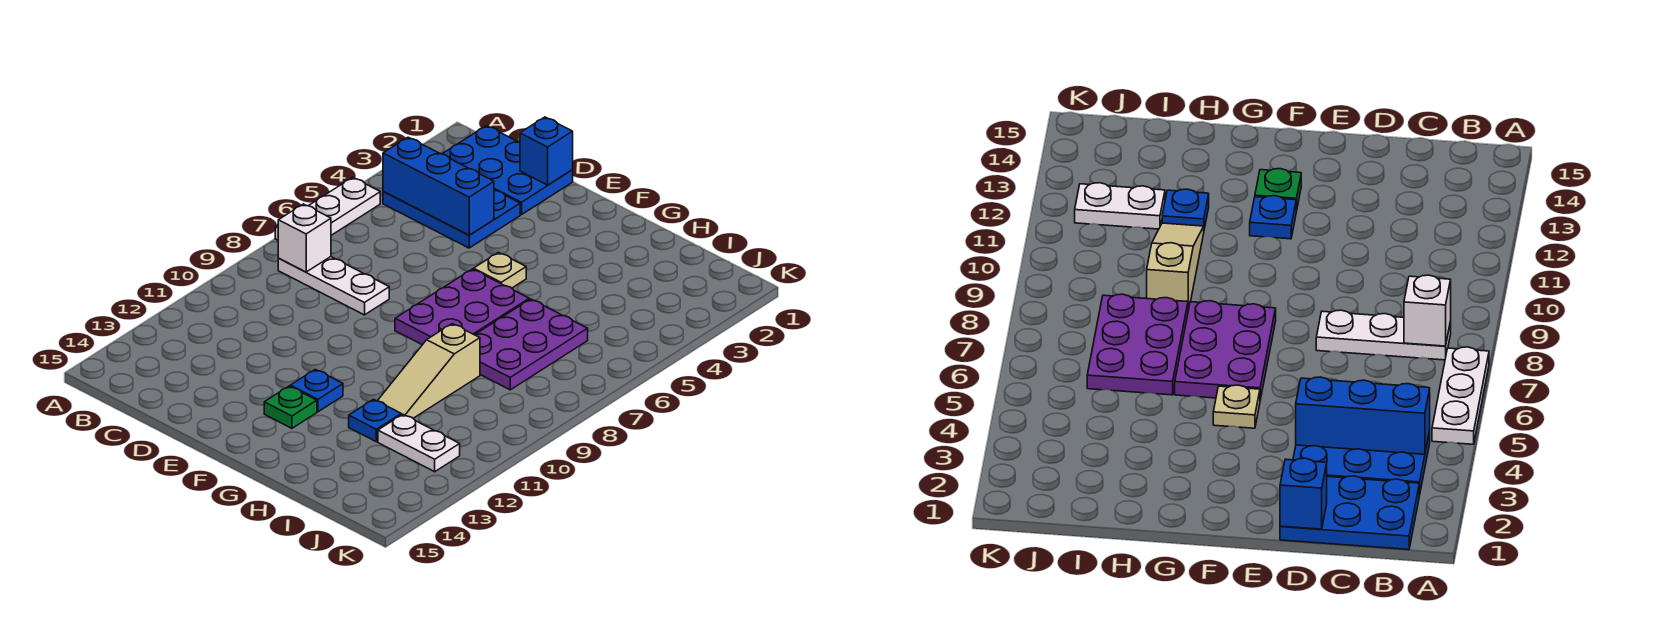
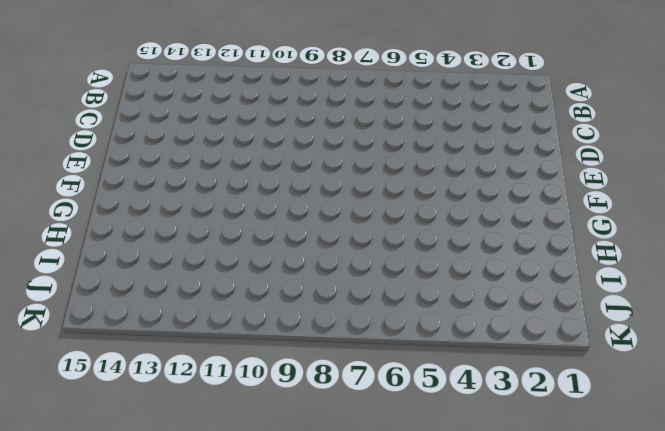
none -> white plate A5:A7 level 1
none -> blue plate B1:D2 level 1
none -> blue plate B3:D4 level 1

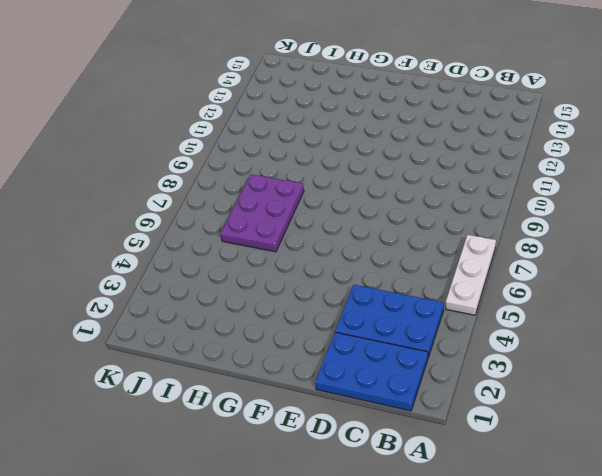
none -> white plate B8:D8 level 1
none -> tan plate F5 level 1
none -> purple plate F6:G8 level 1

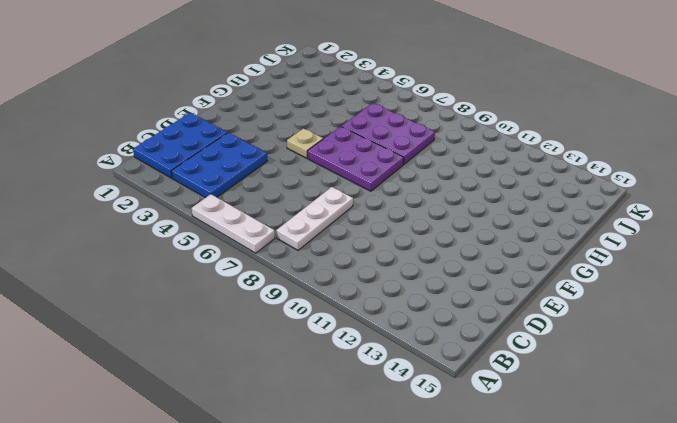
none -> blue plate F12 level 1
none -> green plate F13 level 1
none -> tan slope H9:H11 level 1 top 9

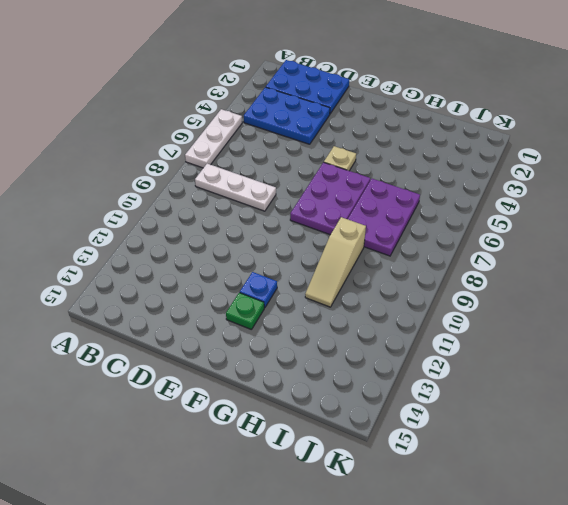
none -> blue plate H12 level 1
none -> white plate I12:J12 level 1
none -> blue brick B4:D4 level 2

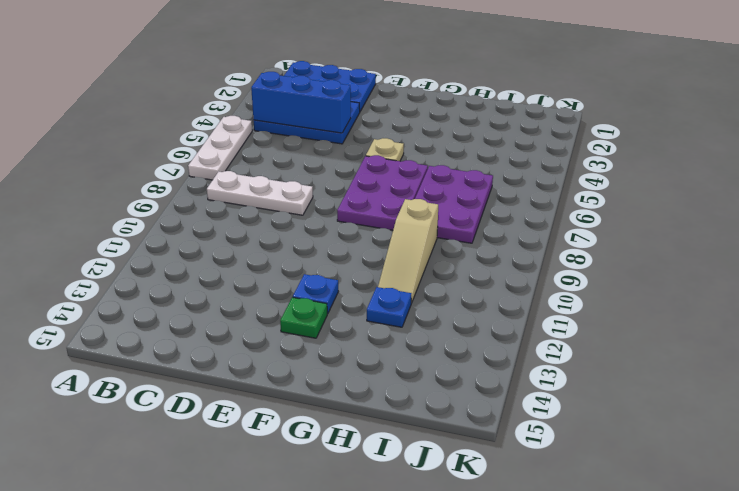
none -> white plate I12:J12 level 1
none -> white brick B8 level 2
none -> blue brick D1 level 2

